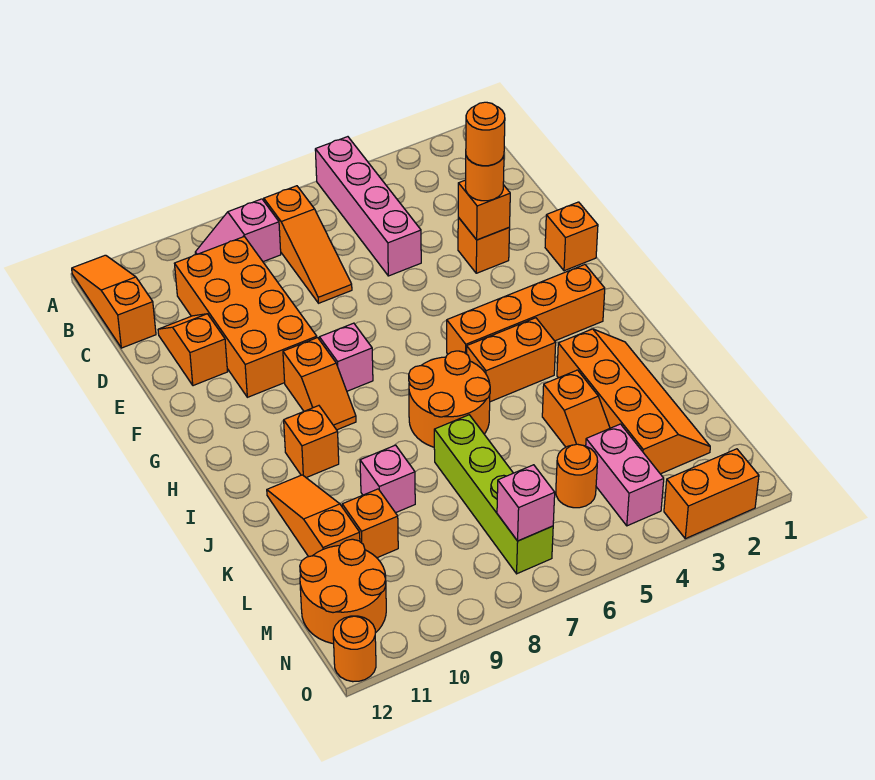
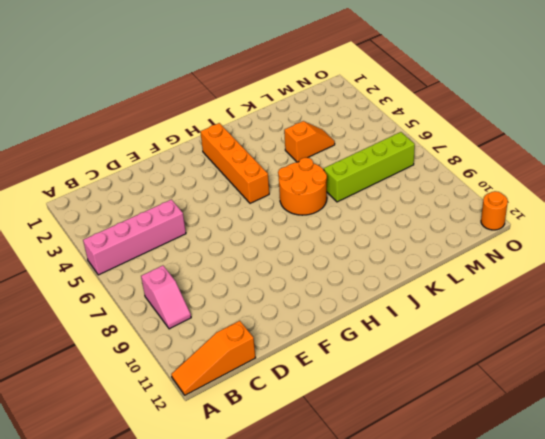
none -> orange slope B7:D7 level 1 top B
none -> orange brick C9:F10 level 1
none -> orange slope D11:E11 level 1 top E

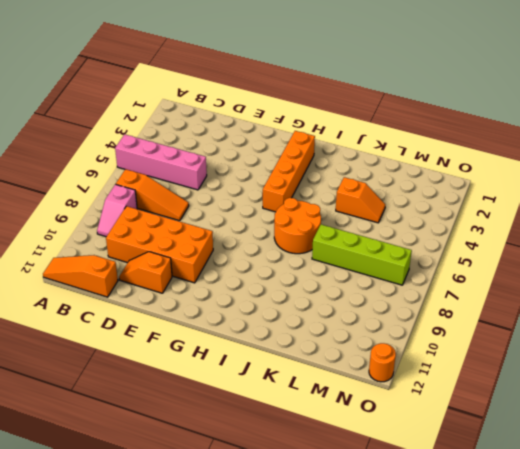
none -> orange brick E3 level 1
none -> orange brick F1 level 1
none -> pink brick G8 level 1

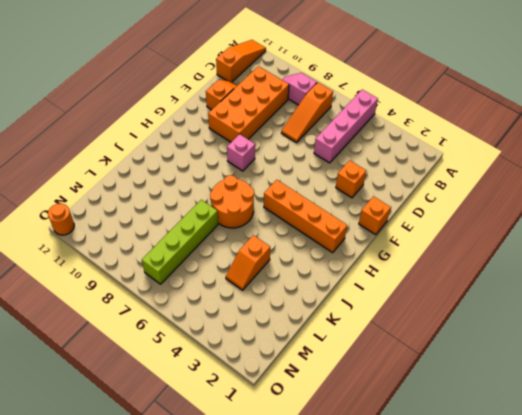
none -> orange slope G9:H9 level 1 top G
none -> orange brick I4:I5 level 1
none -> orange brick I10 level 1

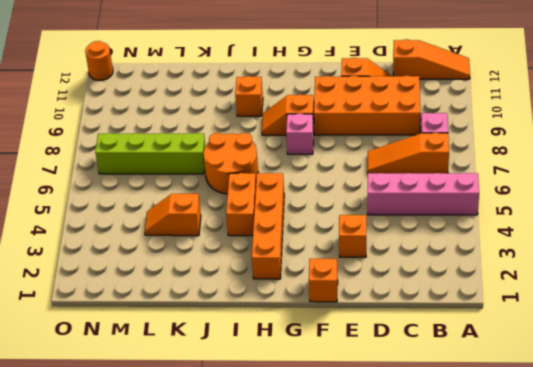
none -> orange slope J2:M3 level 1 top 3
none -> orange slope J11:L11 level 1 top L
none -> pink brick K9 level 1

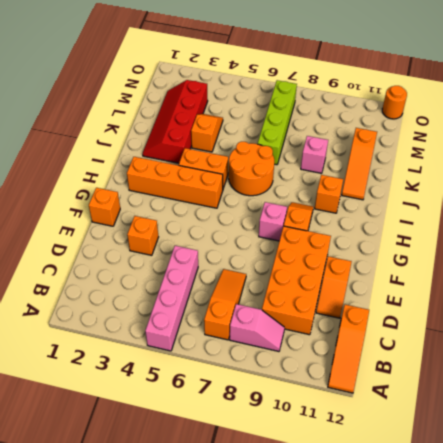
red slope J2:M3 level 1 top 3 -> orange slope J2:M3 level 1 top 3
none -> orange brick L10 level 1
none -> pink brick M4:N4 level 1
none -> orange round brick M5 level 1

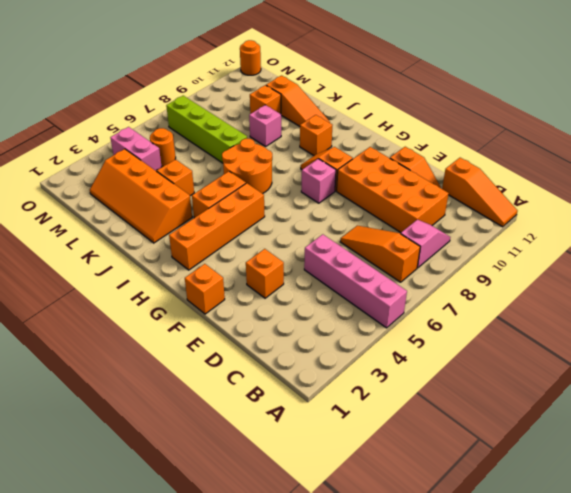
none -> orange round brick M11:N12 level 1
none -> orange brick O2:O3 level 1
none -> orange brick E3 level 2

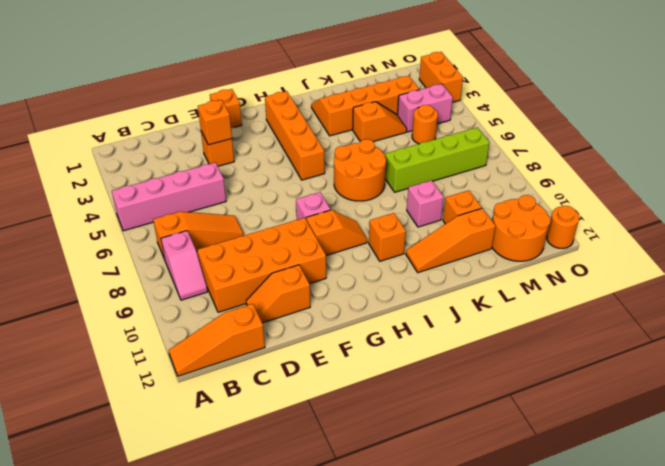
none -> orange brick I4:I5 level 1
none -> pink brick N7 level 2
none -> orange round brick E3 level 3

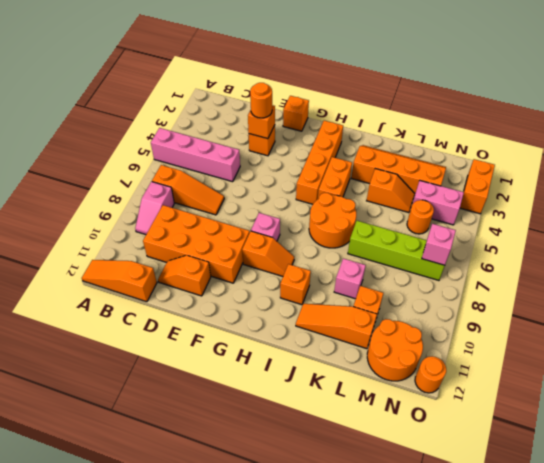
none -> orange round brick E3 level 4

